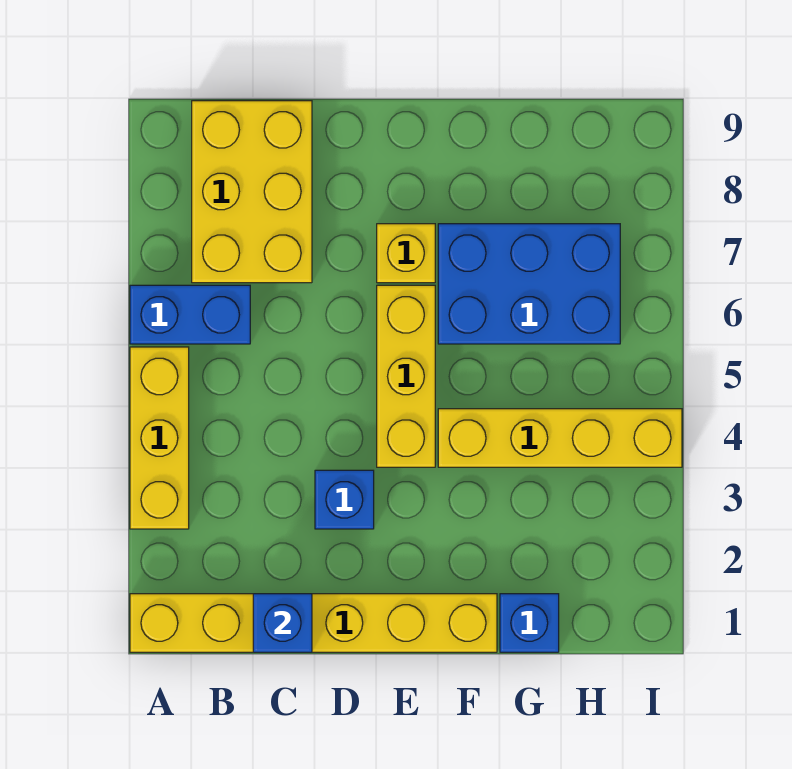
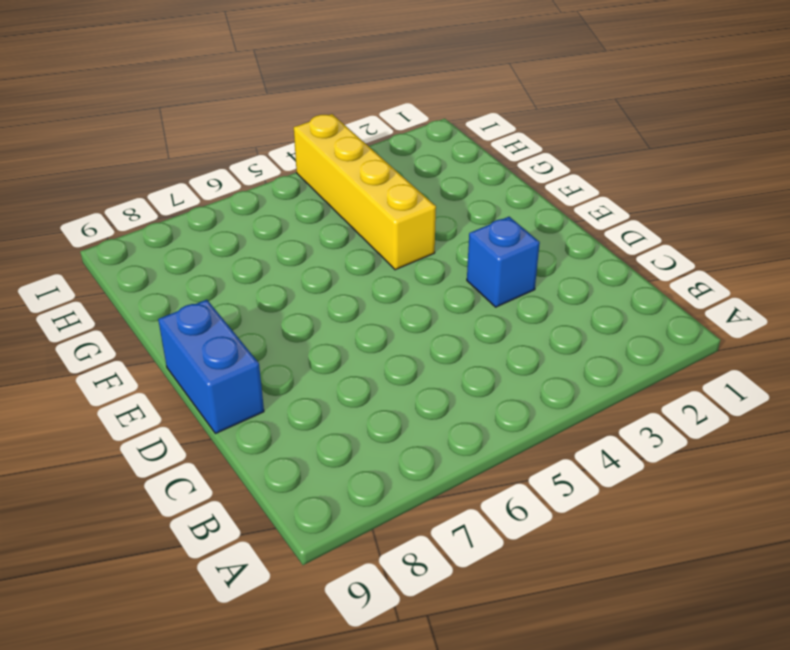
blue brick D9:E9 level 1 -> blue brick A6:B6 level 1
none -> yellow brick A1:F1 level 1
none -> yellow brick A3:A5 level 1

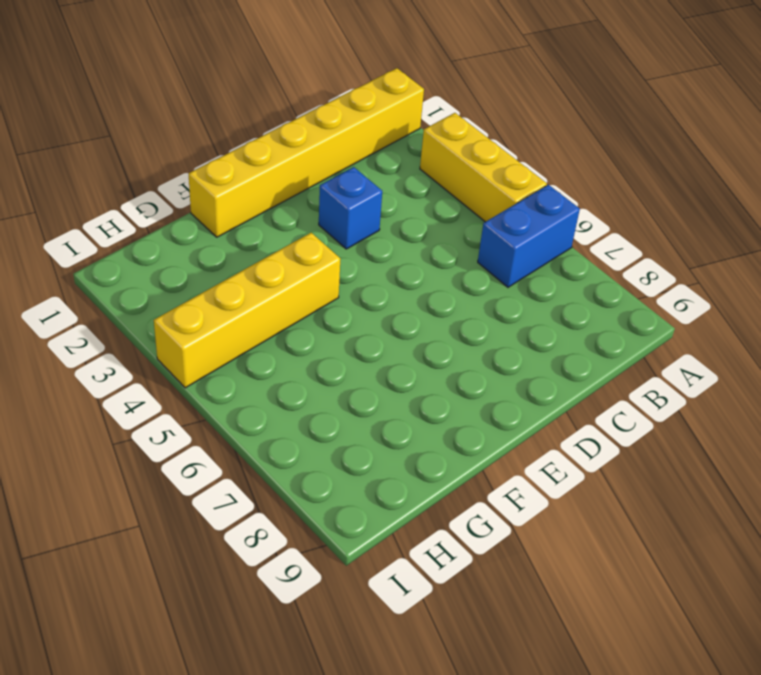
none -> yellow brick B7:C9 level 1
none -> yellow brick E4:E6 level 1

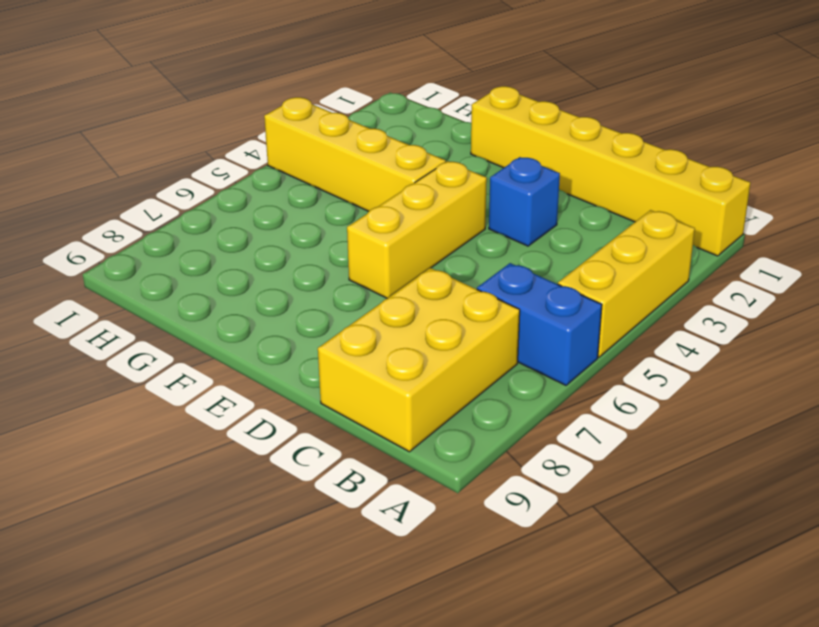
none -> yellow brick E7 level 1
none -> blue brick F6:H7 level 1

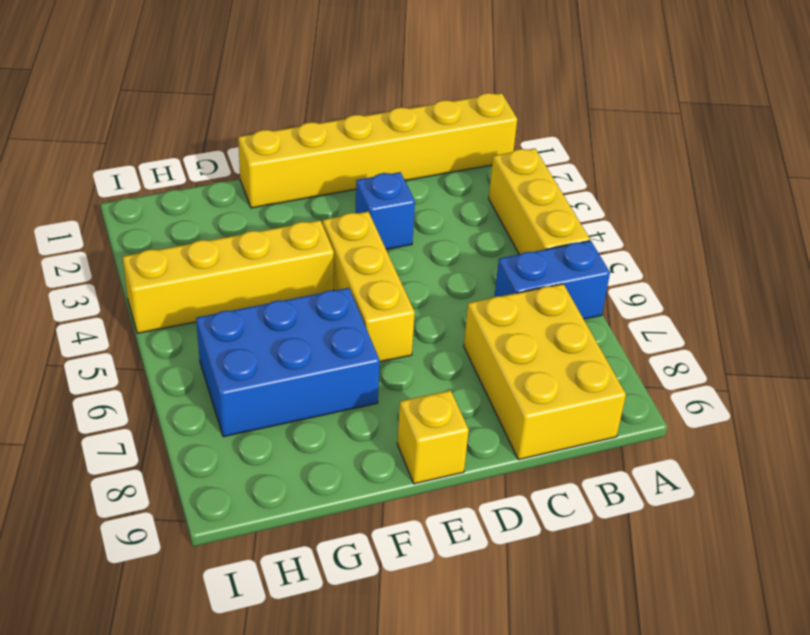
yellow brick E9 level 1 -> yellow brick E7 level 1
none -> blue brick G1 level 1
none -> blue brick C1 level 2

